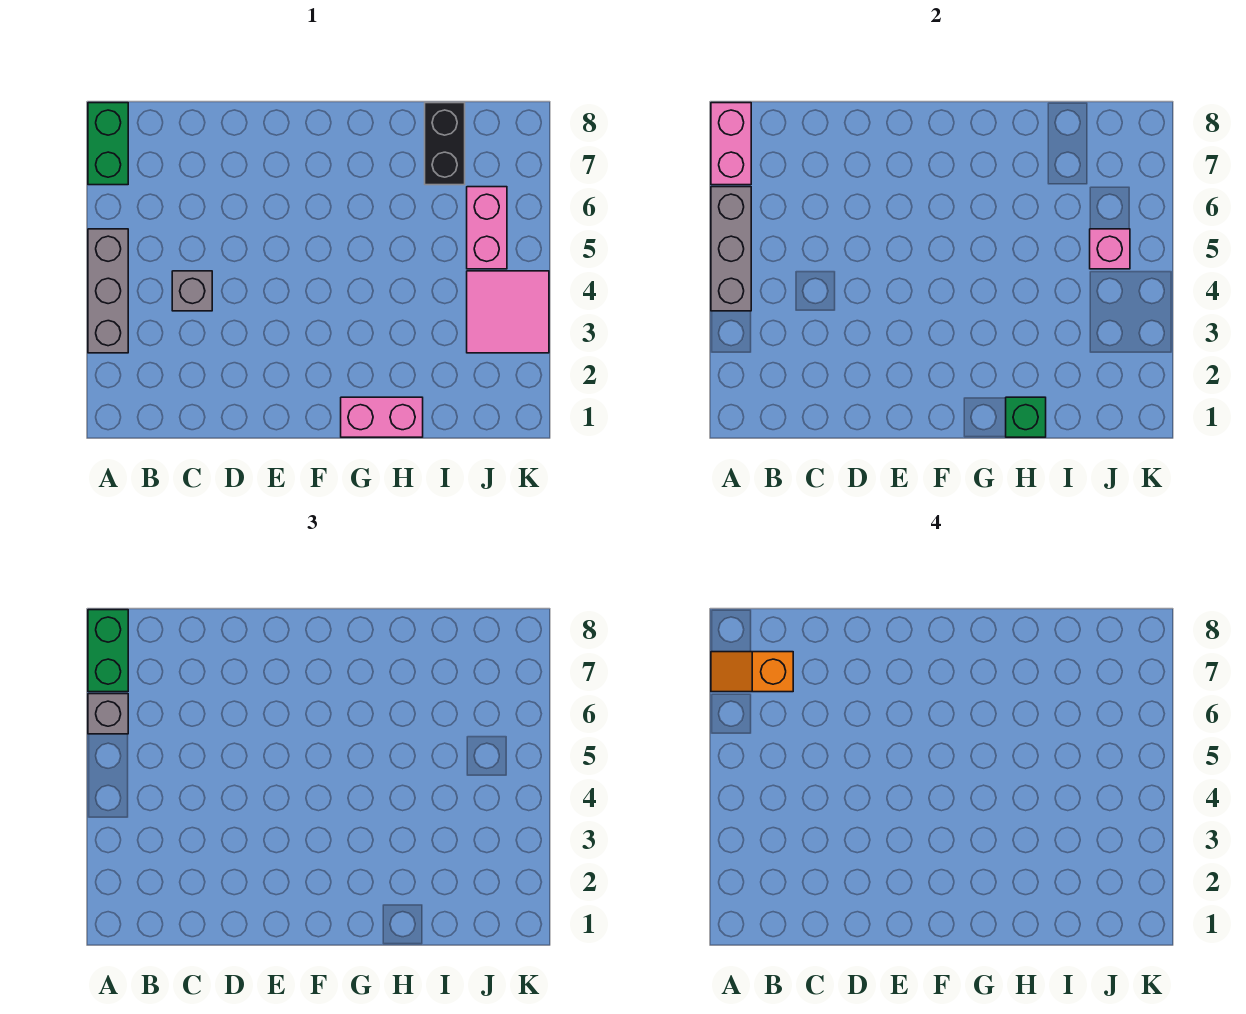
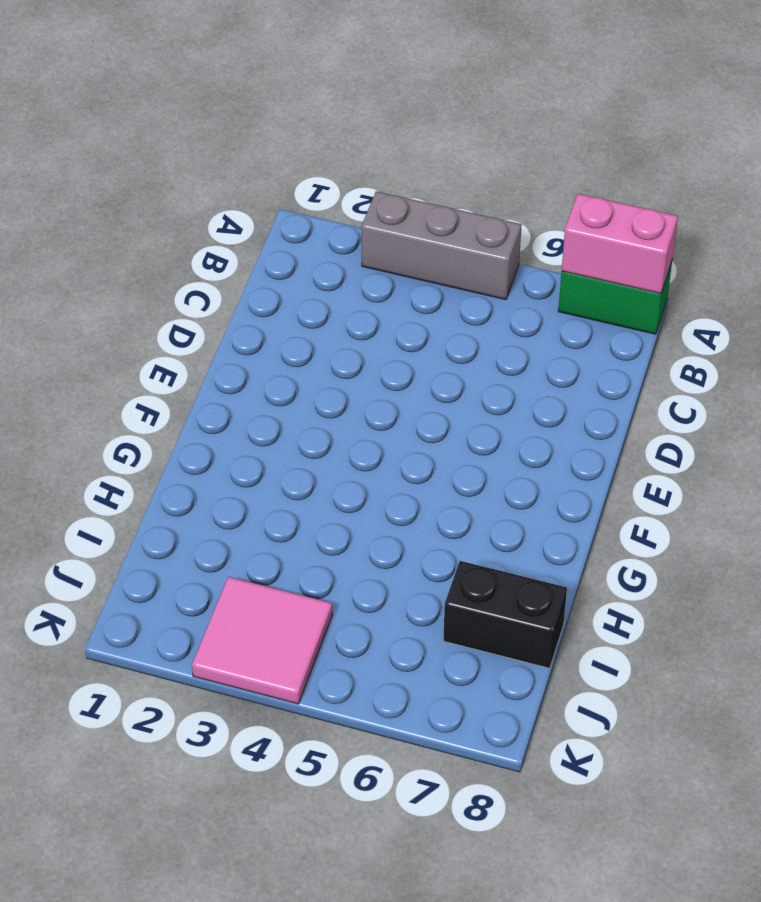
none -> grey brick C4 level 1
none -> pink brick G1:H1 level 1
none -> pink brick J5:J6 level 1

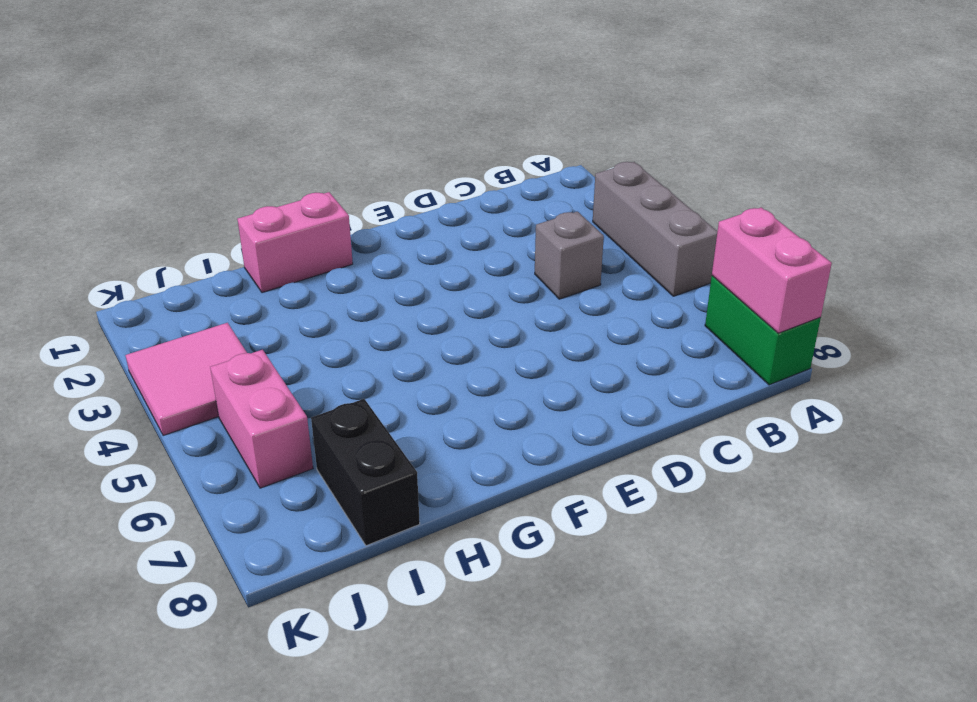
none -> grey brick A4:A6 level 2
none -> green brick H1 level 2
none -> pink brick J5 level 2

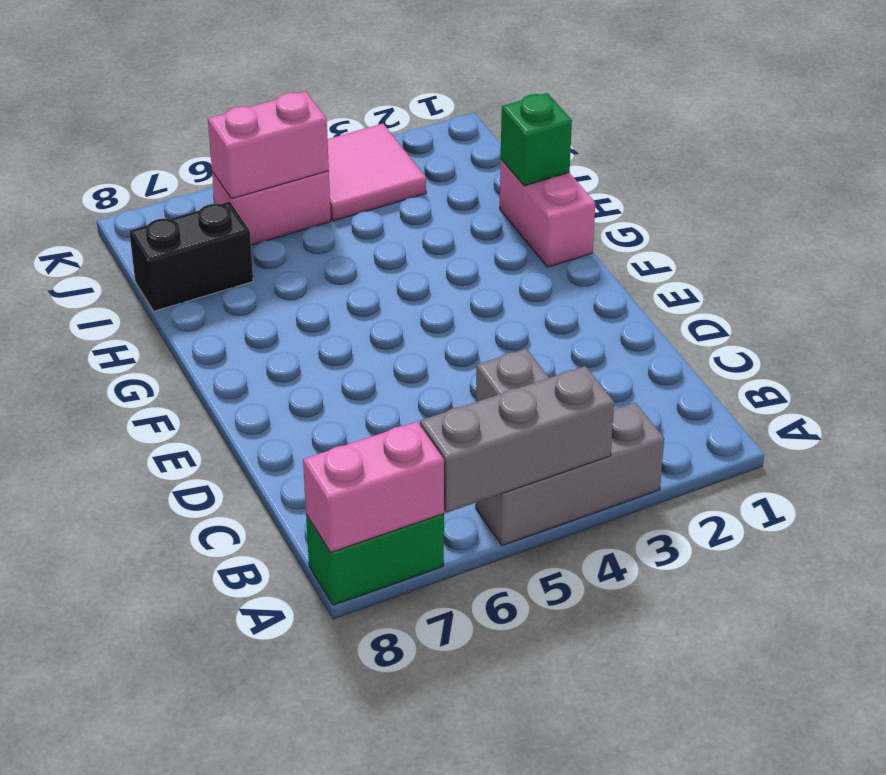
pink brick J5:J6 level 2 -> pink brick J5 level 2
none -> grey brick A6 level 3
none -> green brick A7:A8 level 3
none -> orange slope A7:B7 level 4 top B

